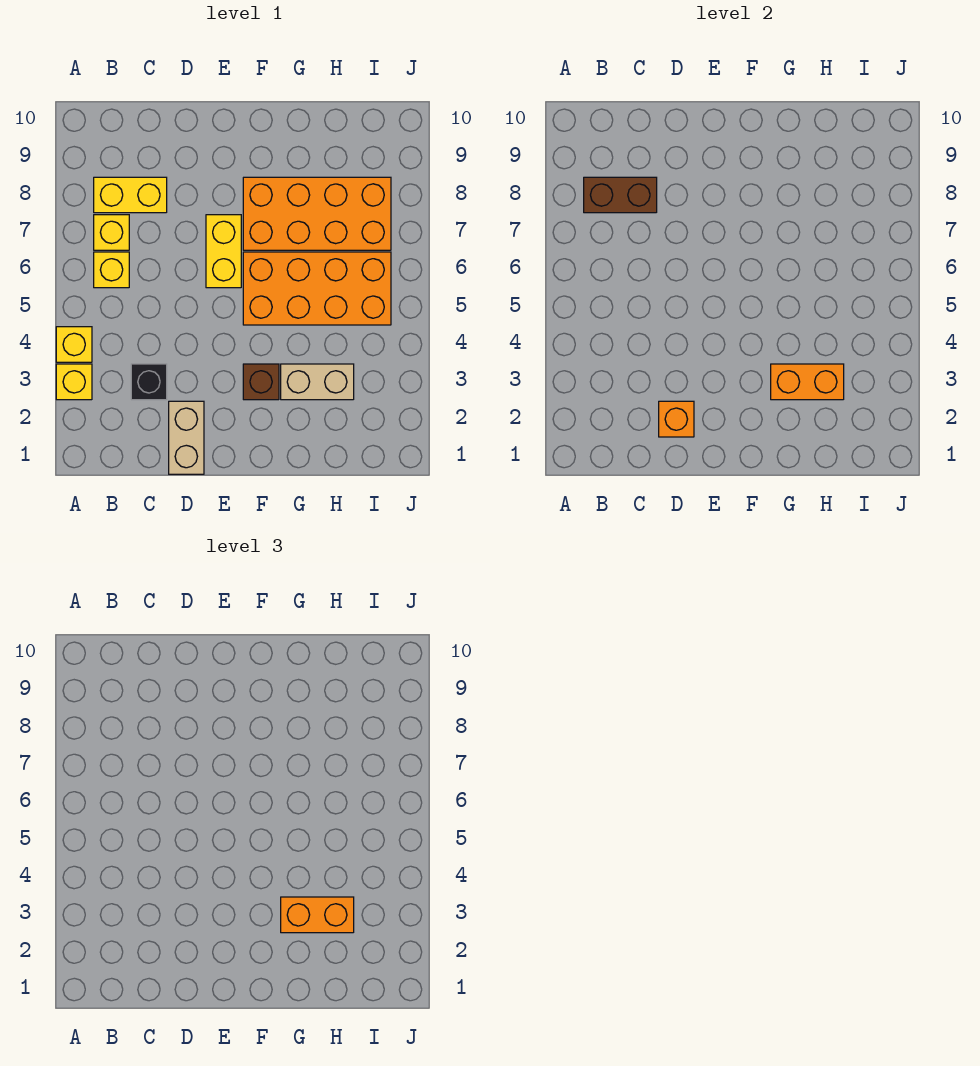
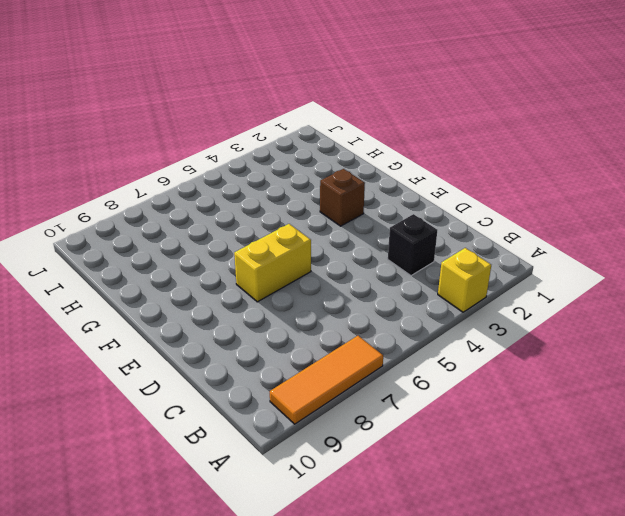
orange tile A7:A9 level 1 -> none
none -> yellow brick A4 level 1
none -> yellow brick B6 level 1
none -> yellow brick B7 level 1

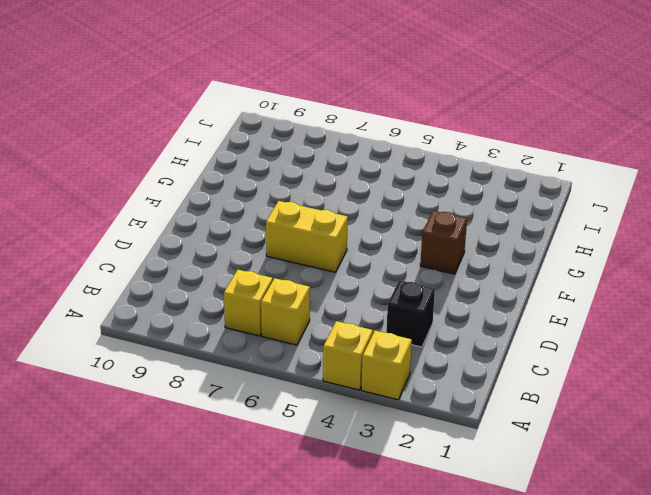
none -> yellow brick B8:C8 level 1
none -> tan brick D1:D2 level 1
none -> orange brick F5:I6 level 1

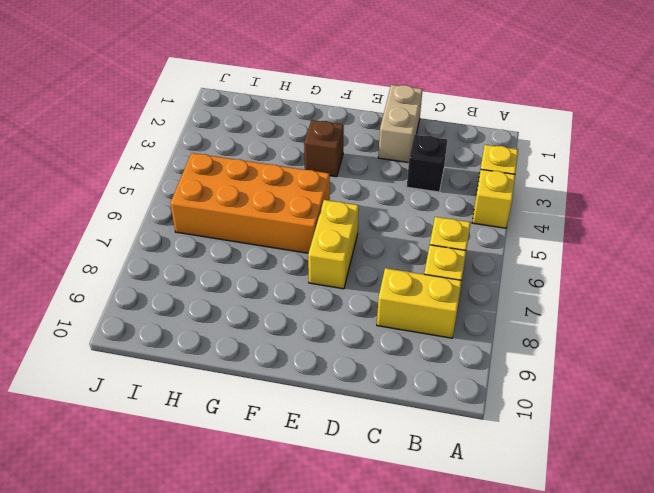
none -> orange brick F7:I8 level 1
none -> tan brick G3:H3 level 1
none -> brown brick B8:C8 level 2

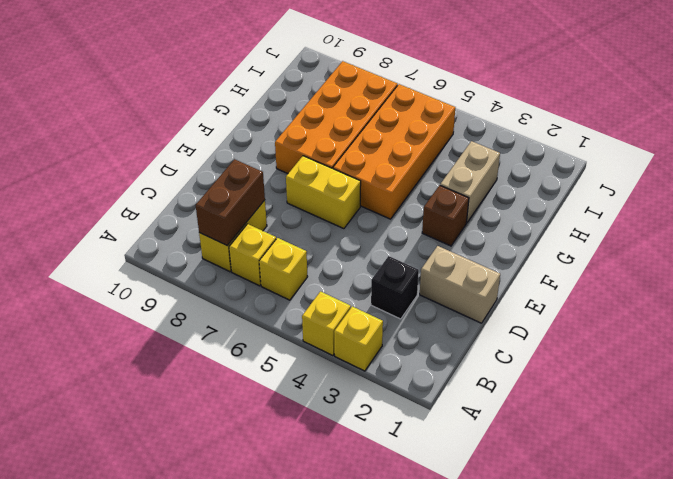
none -> orange brick D2 level 2
none -> orange brick G3:H3 level 2
none -> orange brick G3:H3 level 3

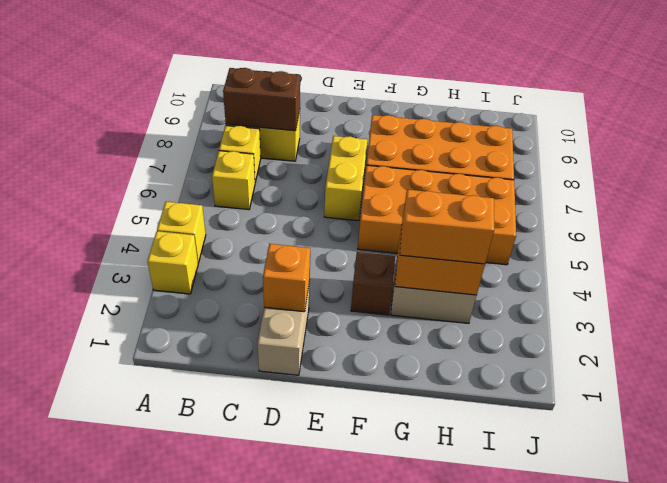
none -> black brick C3 level 1

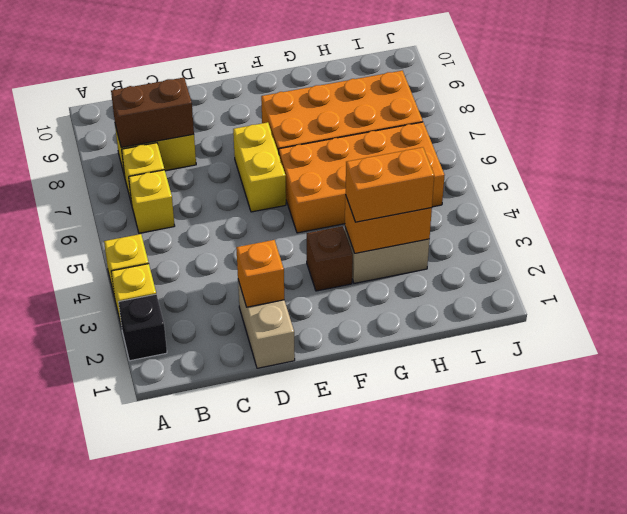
black brick A2 level 1 -> black brick C3 level 1

